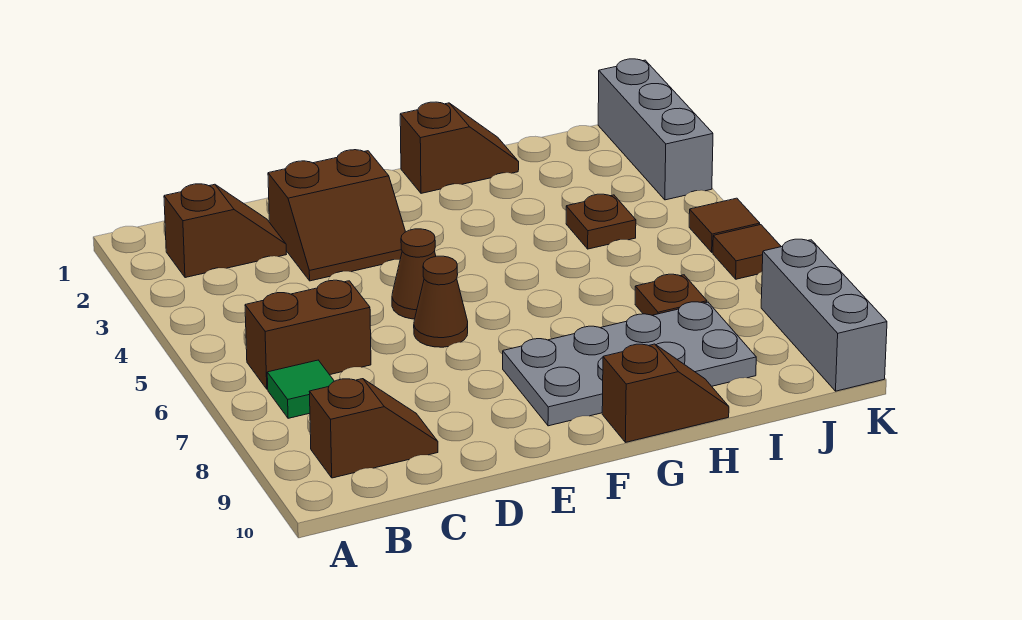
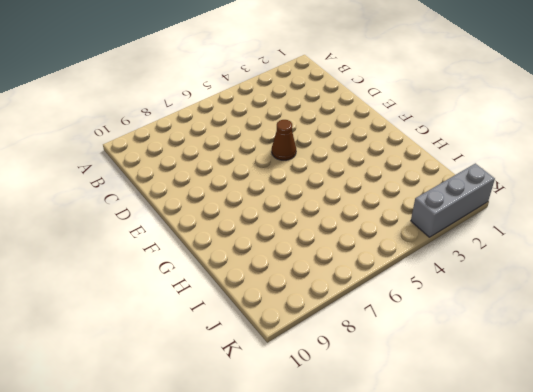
none -> brown slope B2:C2 level 1 top B
none -> brown brick B6:C6 level 1
none -> green tile B7 level 1

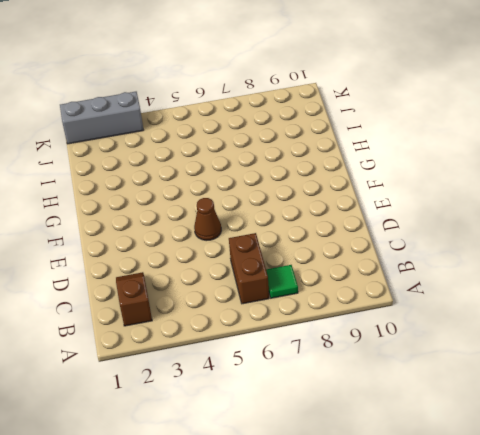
none -> brown slope B9:C9 level 1 top B
none -> brown slope D2:E3 level 1 top 2
none -> brown cone E6 level 1

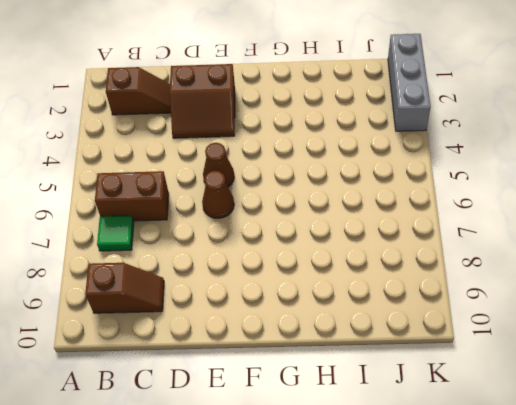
none -> grey plate F8:I9 level 1
none -> brown slope G1:H1 level 1 top G
none -> brown slope G10:H10 level 1 top G

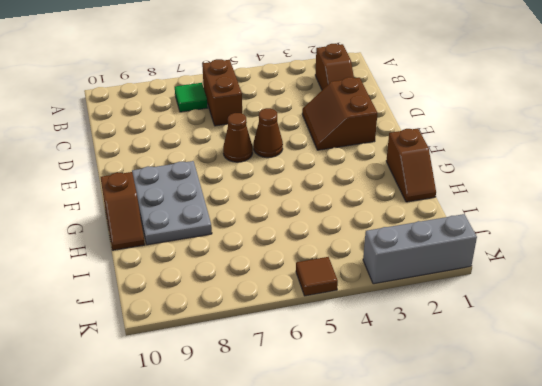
grey plate F8:H9 level 1 -> grey plate F8:I9 level 1
none -> brown slope B9:C9 level 1 top B
none -> brown plate I4 level 1
none -> brown plate I7 level 1

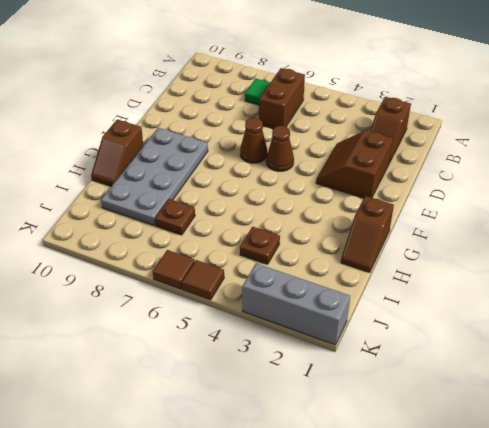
none -> brown slope B9:C9 level 1 top B
none -> grey brick K8:K10 level 1

